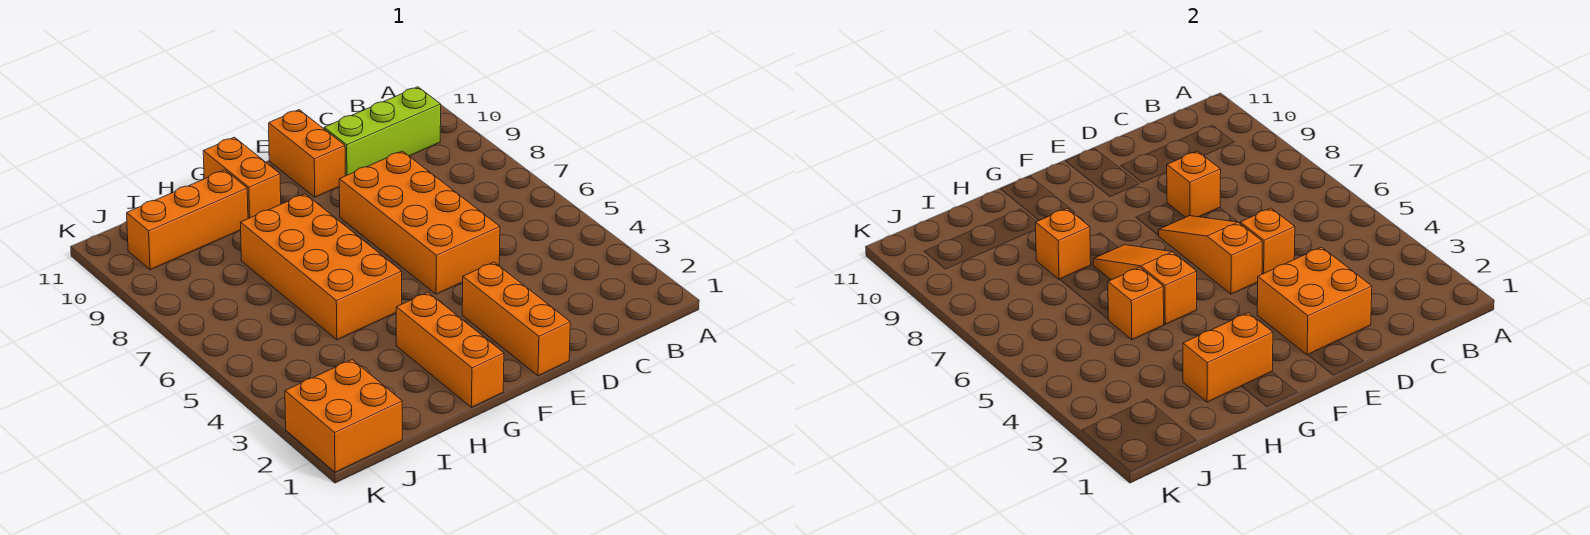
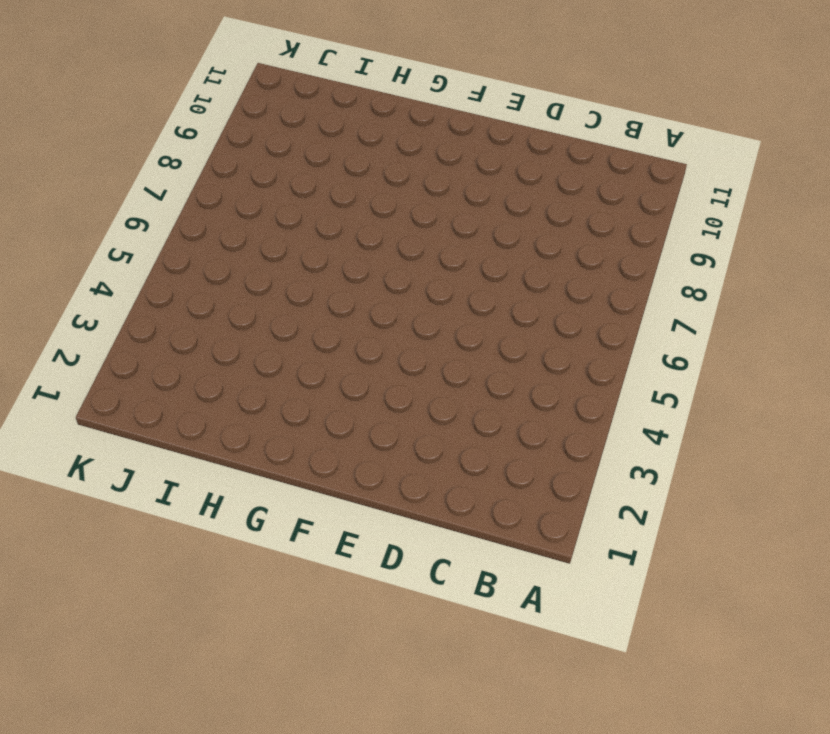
none -> lime brick B10:D10 level 1
none -> orange brick D5:E8 level 1
none -> orange brick E1:E3 level 1

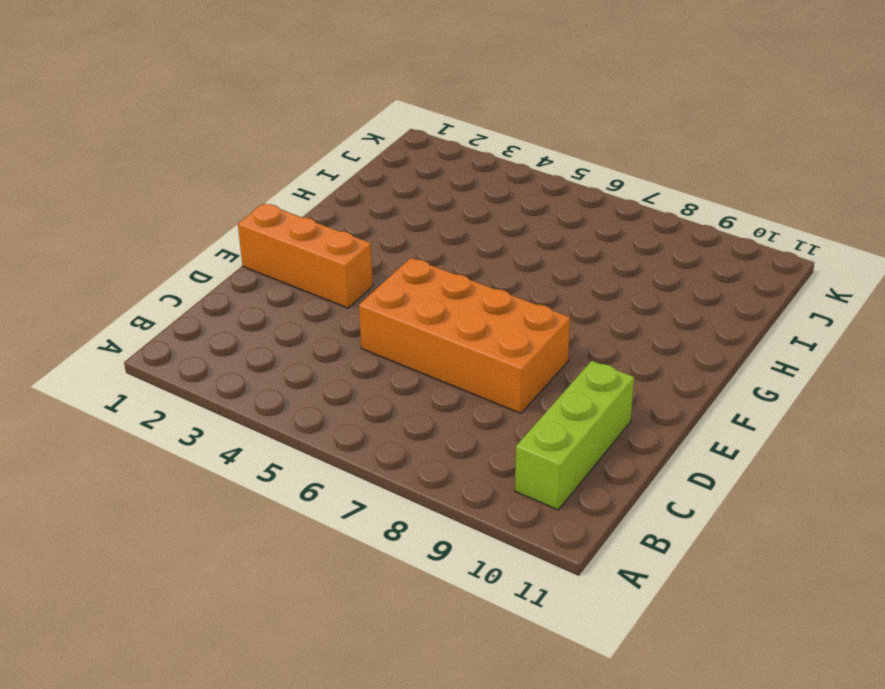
none -> orange brick E10:E11 level 1
none -> orange brick G1:G3 level 1
none -> orange brick G5:H8 level 1

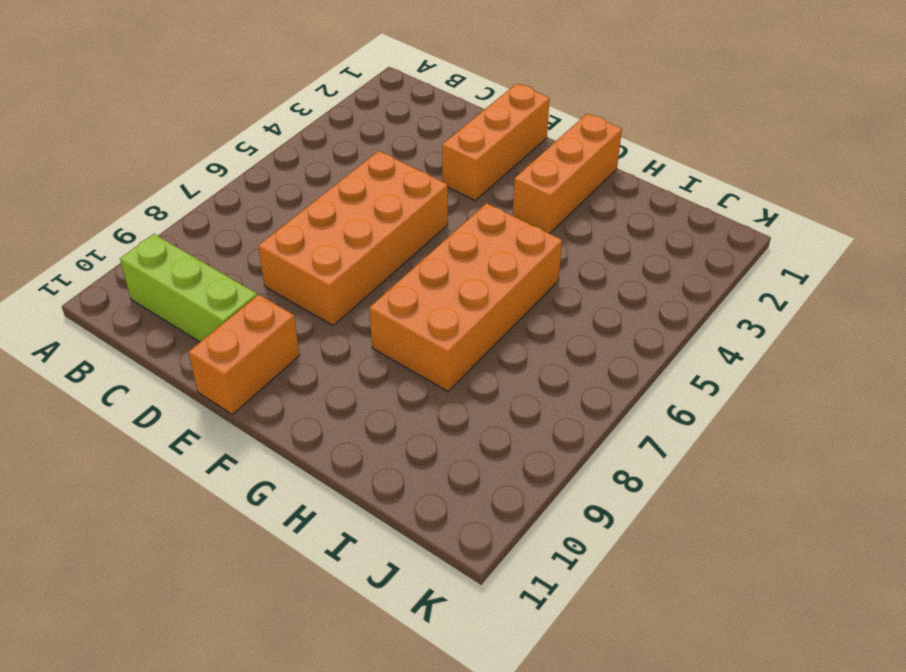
none -> orange brick G10:G11 level 1
none -> orange brick H10:J10 level 1
none -> orange brick J1:K2 level 1

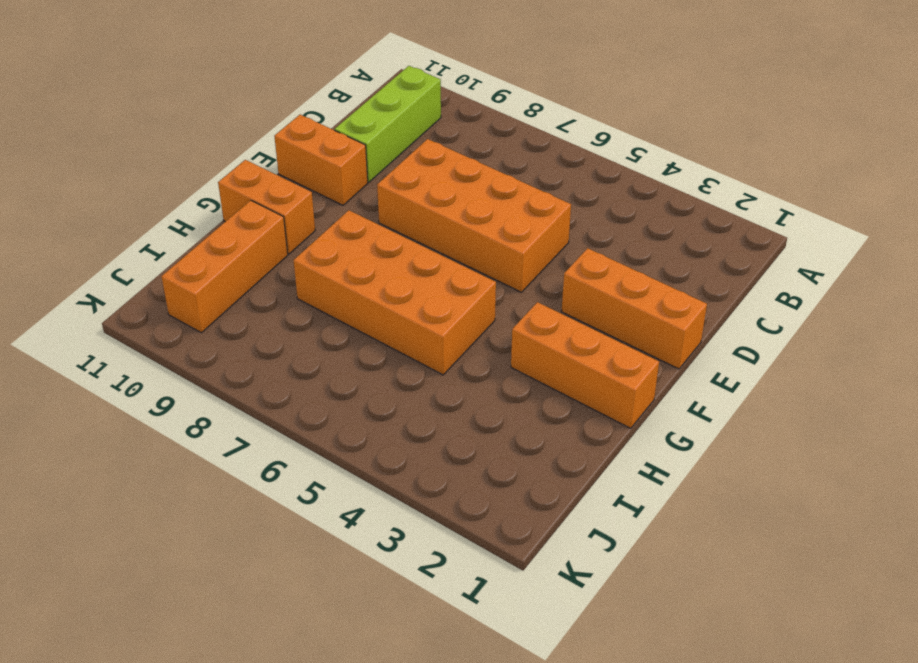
none -> orange brick J1:K2 level 1
none -> orange brick D2:E3 level 2
none -> orange brick D5 level 2

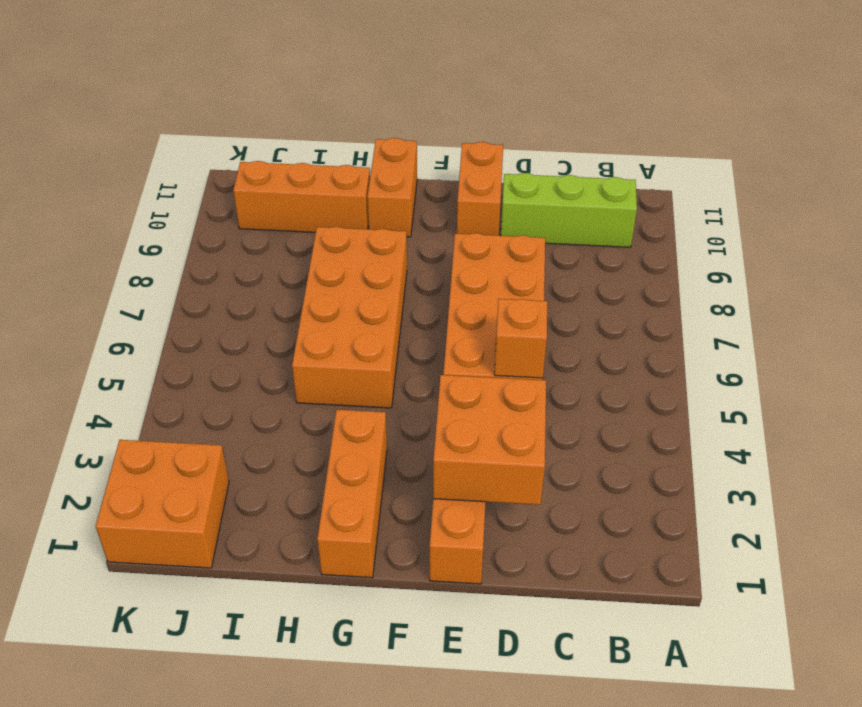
none -> orange brick D8 level 2
none -> orange slope E5:E7 level 2 top 5
none -> orange brick G2:H2 level 2

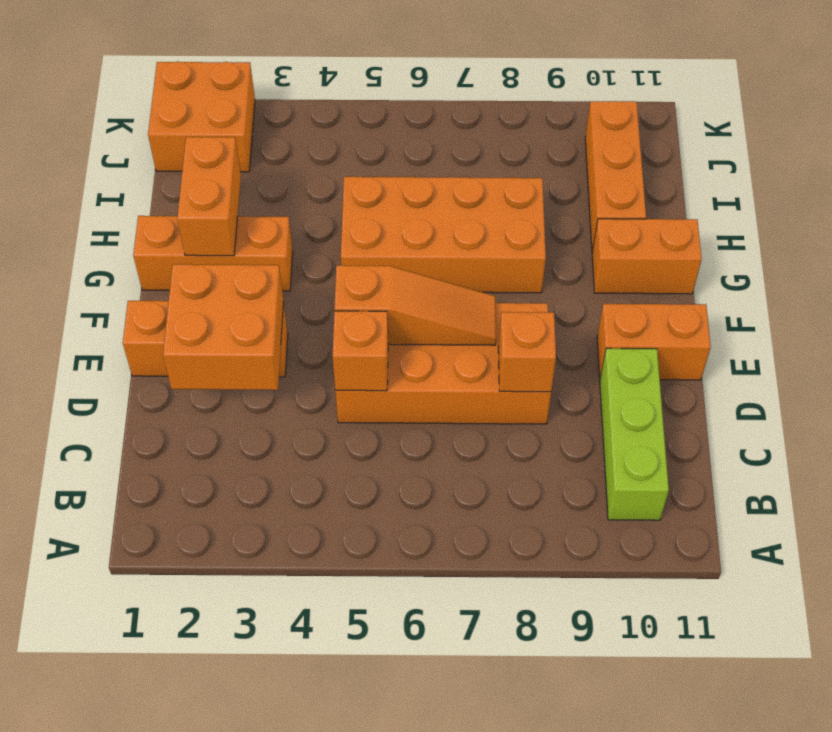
none -> orange slope G5:G7 level 2 top 5
none -> orange brick H5 level 2
none -> orange brick H8 level 2

